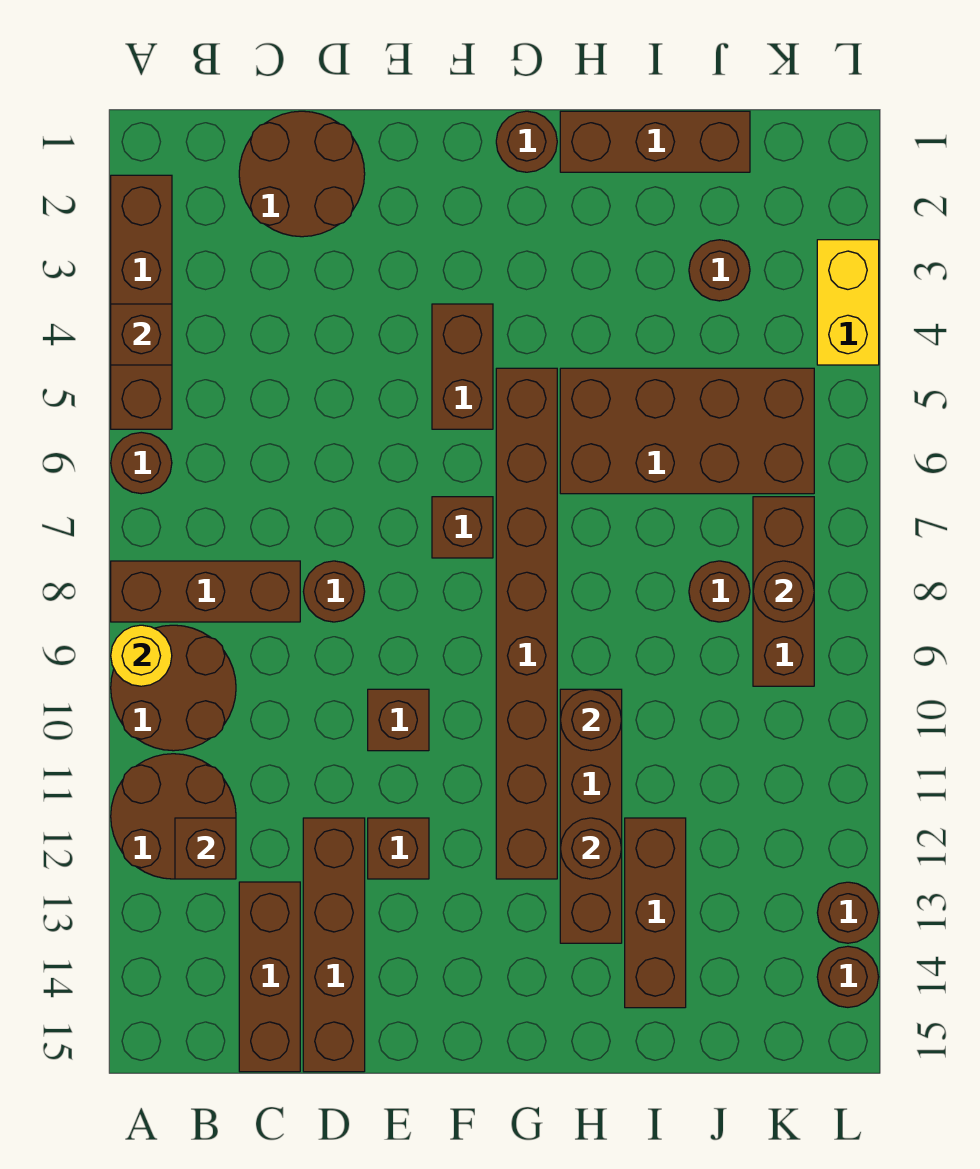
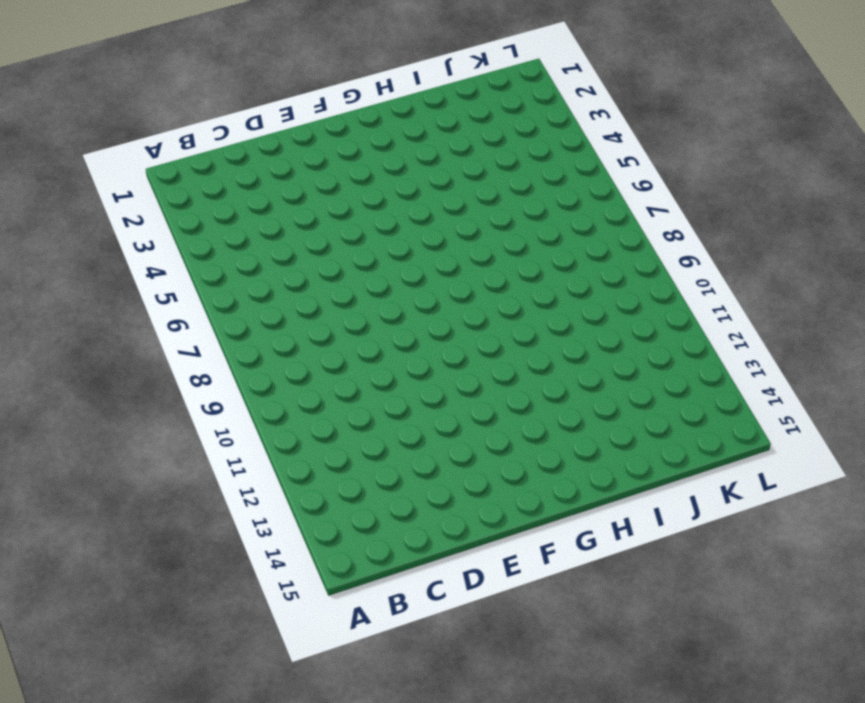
none -> brown brick A2:A5 level 1
none -> brown round brick A6 level 1
none -> brown brick A8:C8 level 1
none -> brown round brick A9:B10 level 1

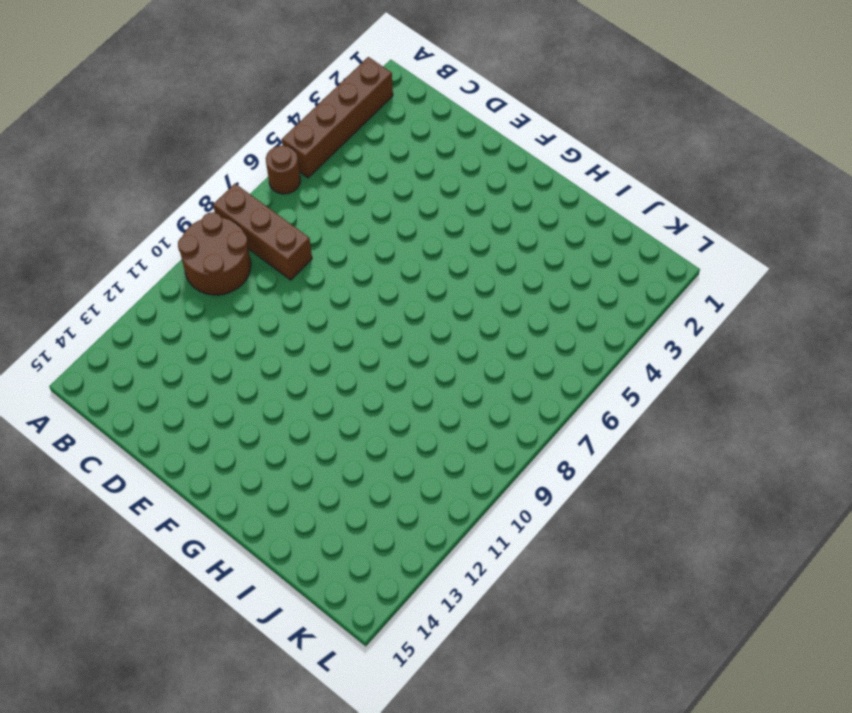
none -> brown round brick A11:B12 level 1
none -> brown round brick C1:D2 level 1
none -> brown brick C13:C15 level 1
none -> brown round brick D8 level 1

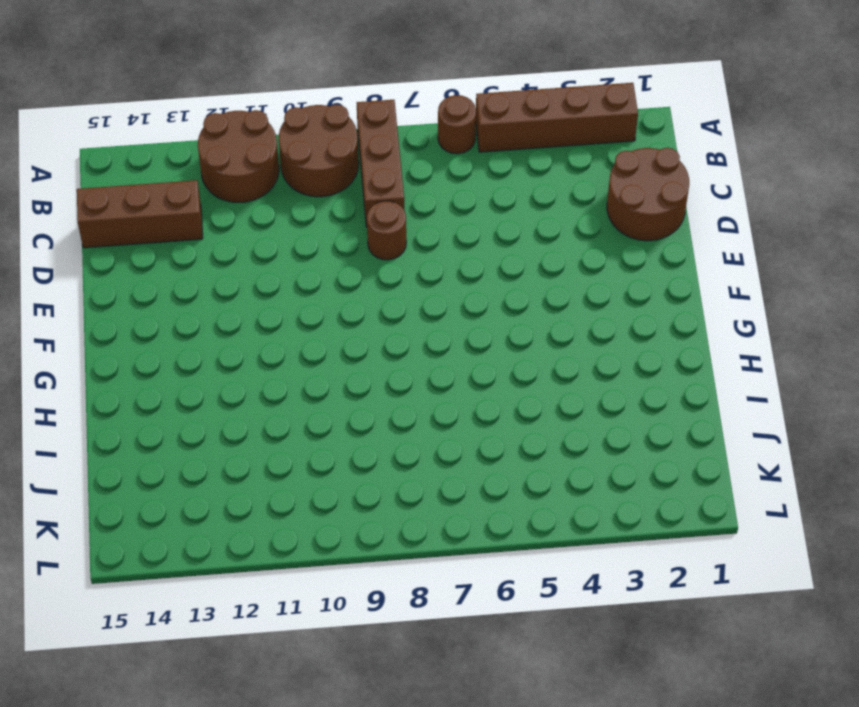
none -> brown brick D12:D15 level 1
none -> brown brick E10 level 1
none -> brown brick E12 level 1
none -> brown brick F4:F5 level 1

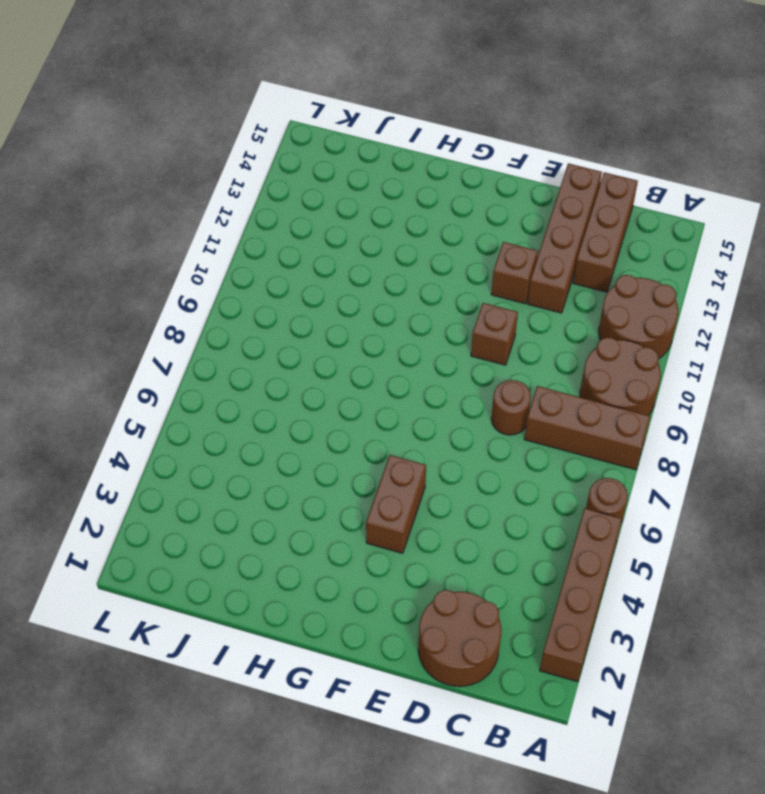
none -> brown brick F7 level 1
none -> brown round brick G1 level 1
none -> brown brick G5:G12 level 1
none -> brown brick H1:J1 level 1

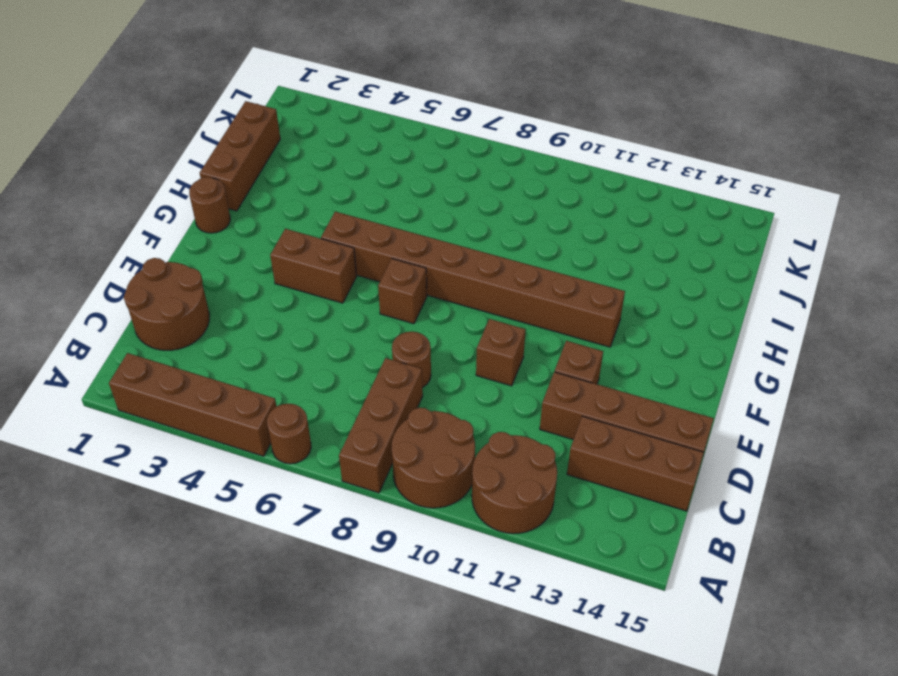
none -> brown brick H5:K6 level 1
none -> brown brick H10:H13 level 1
none -> brown brick I12:I14 level 1
none -> brown round brick J3 level 1

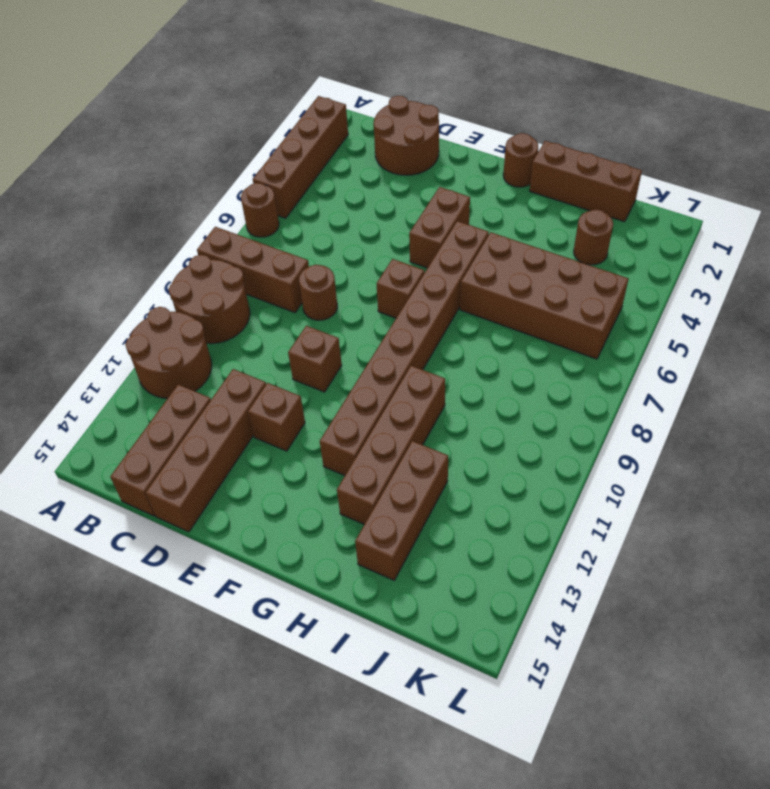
none -> brown round brick J8 level 1
none -> brown brick K7:K9 level 1
none -> yellow brick L3:L4 level 1
none -> brown round brick L13 level 1

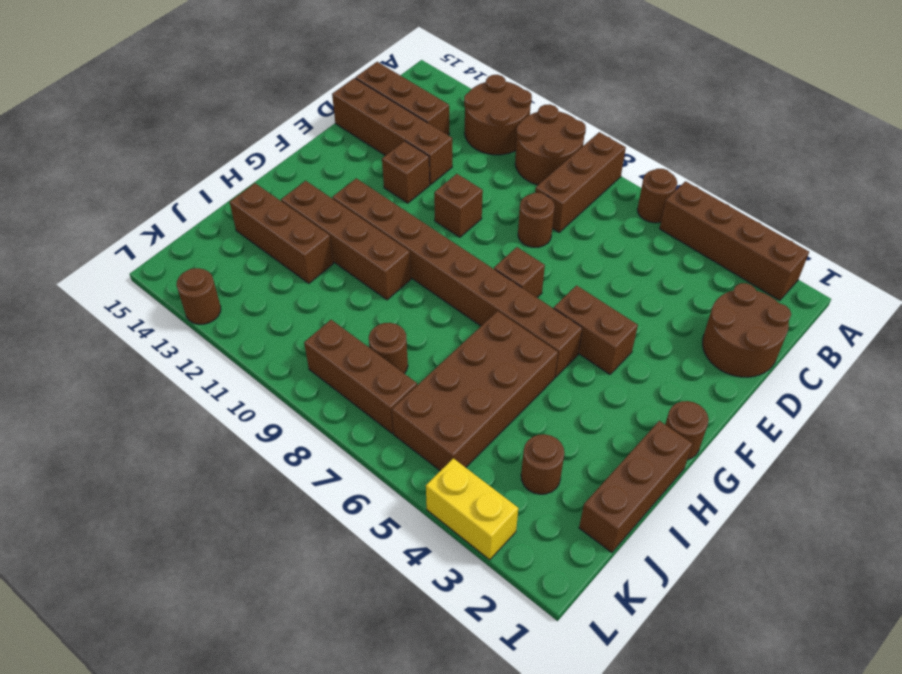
none -> brown round brick L14 level 1
none -> brown brick A4 level 2
none -> yellow round brick A9 level 2
none -> brown brick B12 level 2

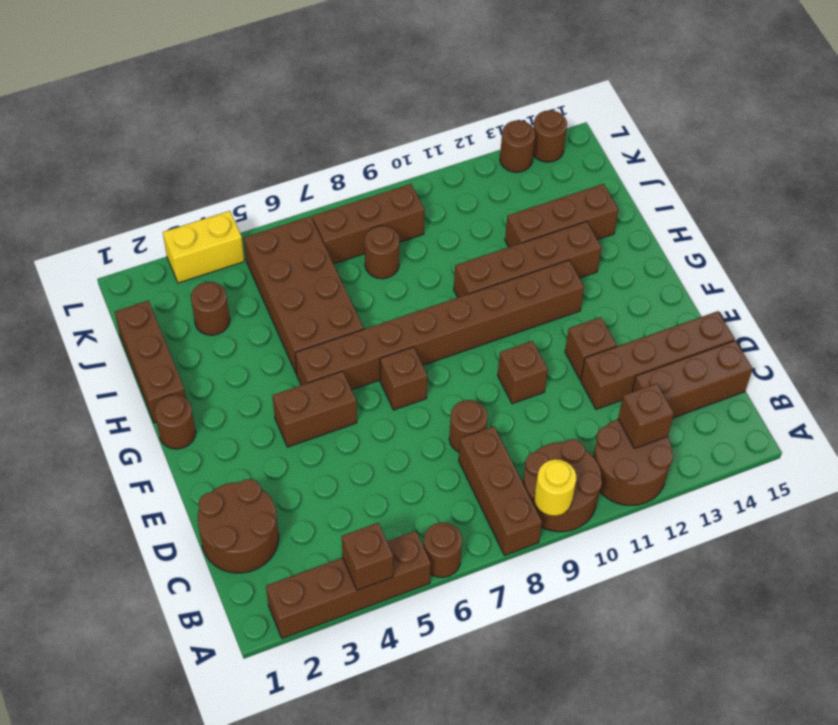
none -> brown round brick H10 level 2
none -> brown round brick H12 level 2
none -> brown round brick K8 level 2

